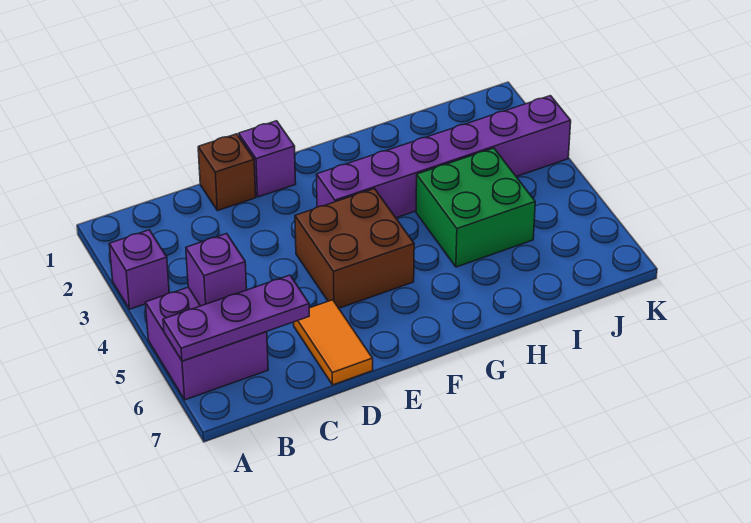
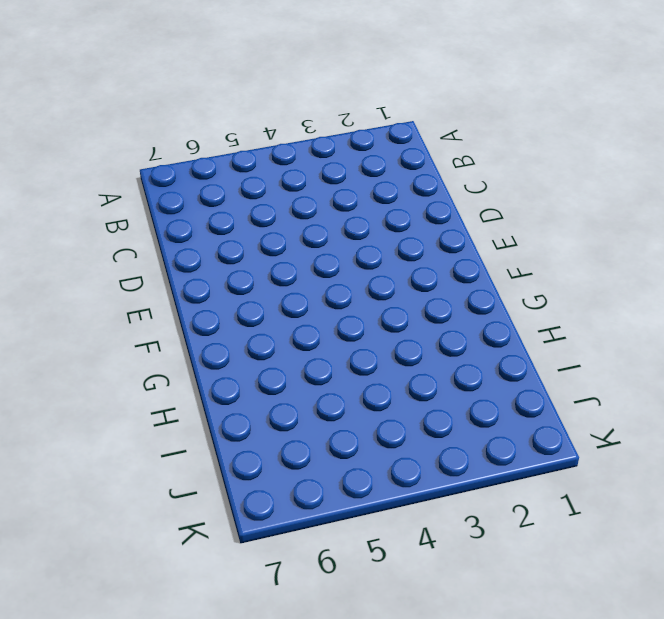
none -> purple brick A3 level 1
none -> purple brick A5:B6 level 1

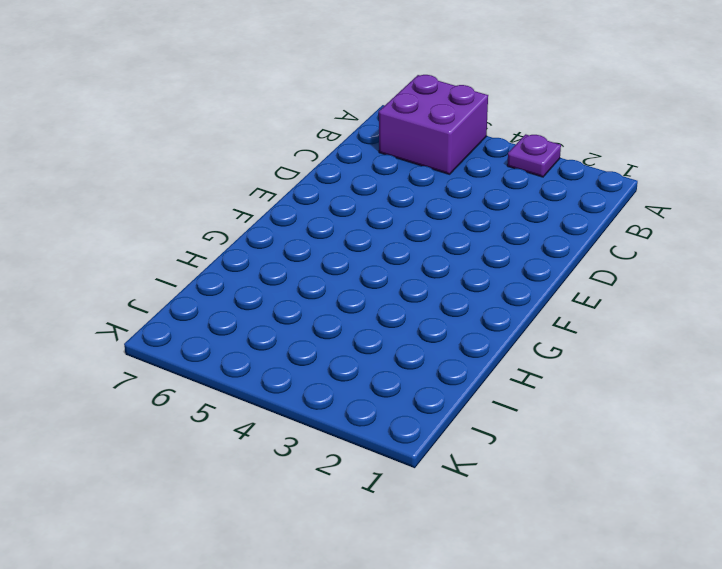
purple plate A3 level 1 -> purple brick A3 level 1
none -> brown brick D1 level 1
none -> orange tile D6:D7 level 1

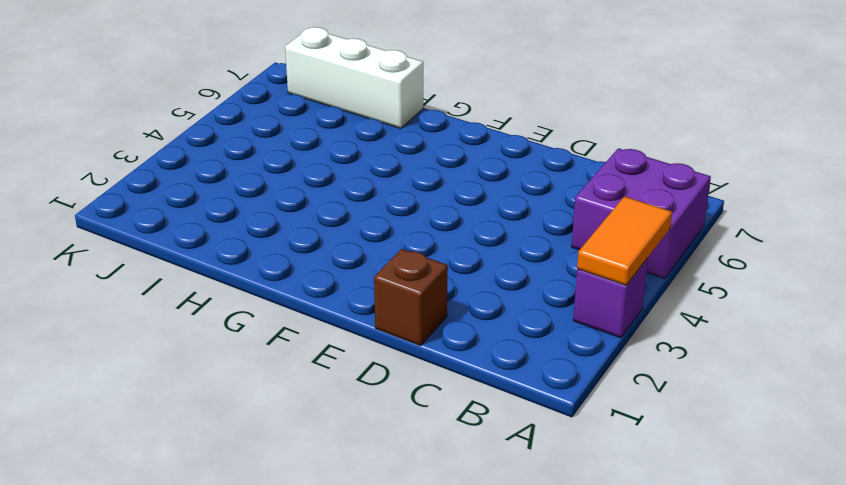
orange tile A3:A4 level 2 -> orange tile D6:D7 level 1
white brick H7:J7 level 1 -> none
none -> purple brick E1 level 1
none -> brown brick E4:F5 level 1

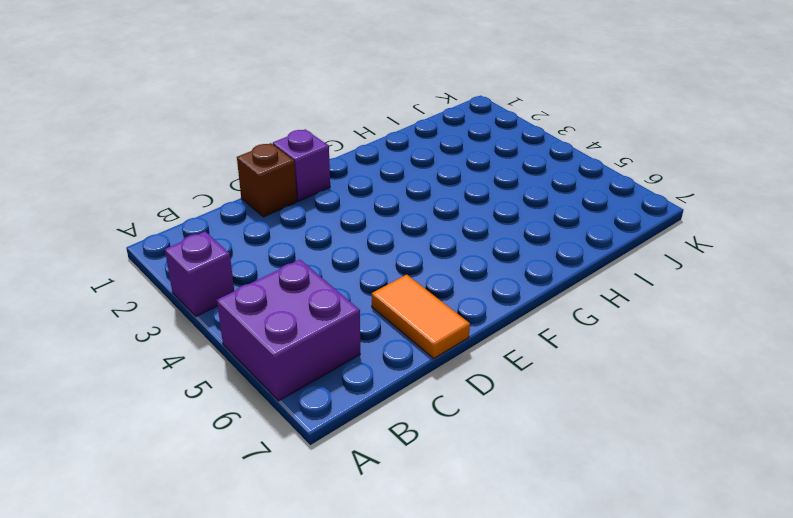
none -> brown brick E4:F5 level 1
none -> purple brick F3:K3 level 1

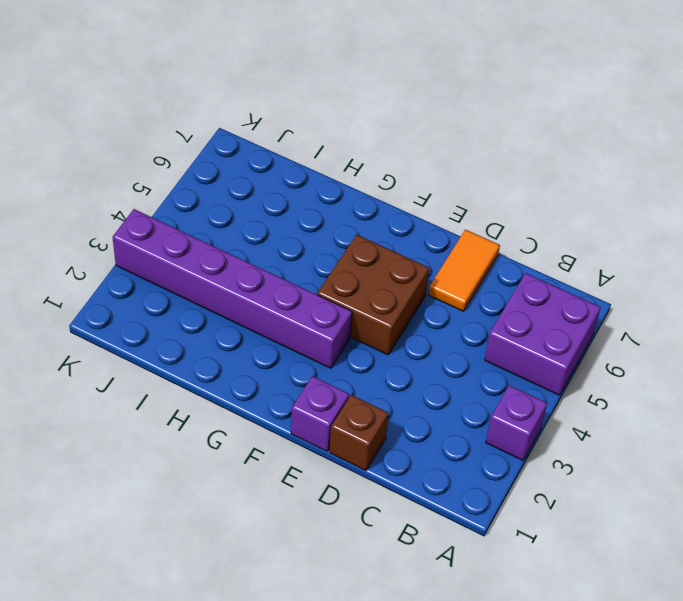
none -> green brick H4:I5 level 1
none -> purple plate A6:C6 level 2

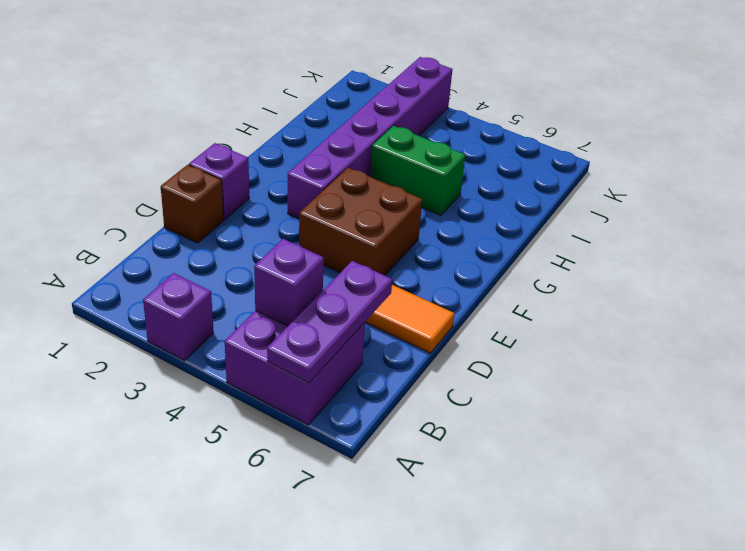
green brick H4:H5 level 1 -> green brick H4:I5 level 1

